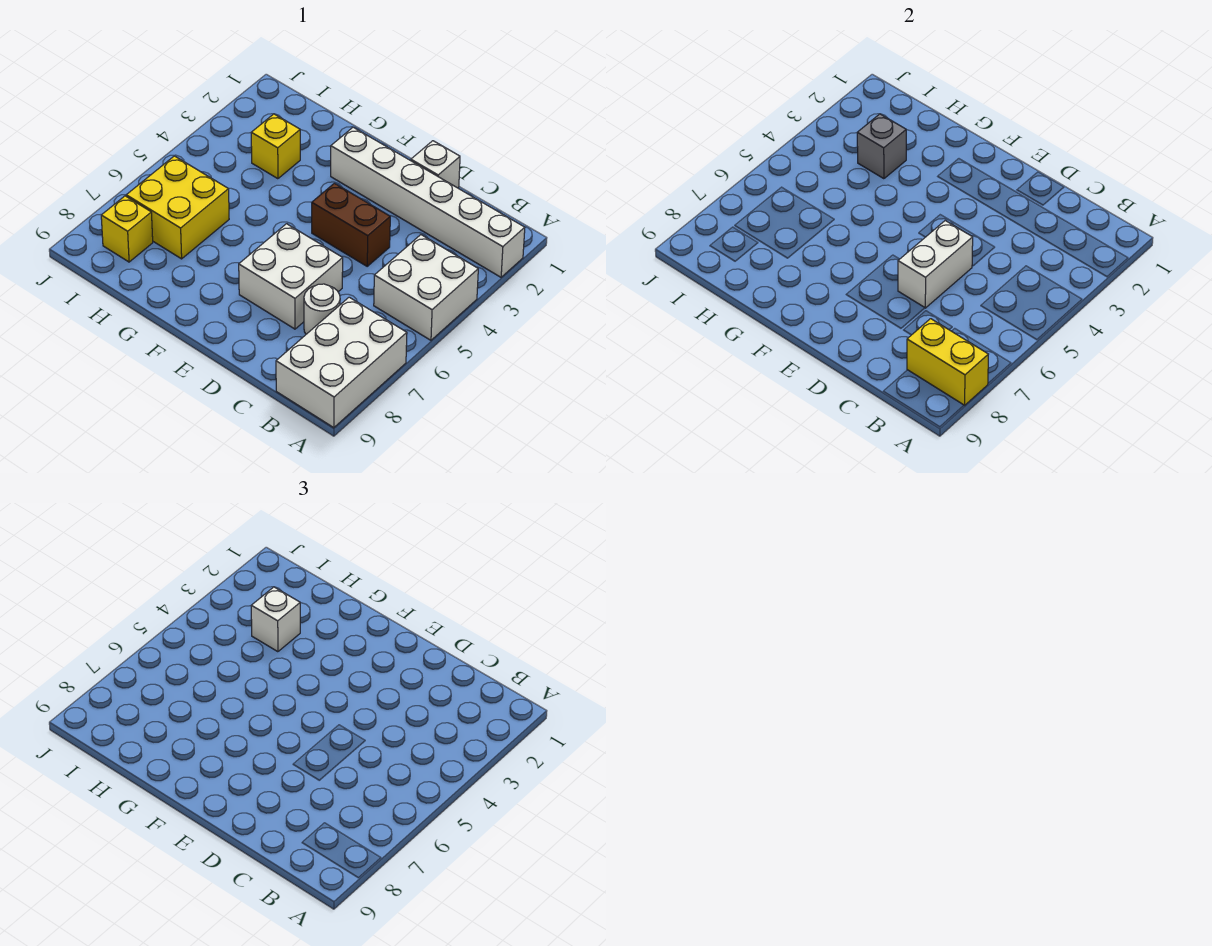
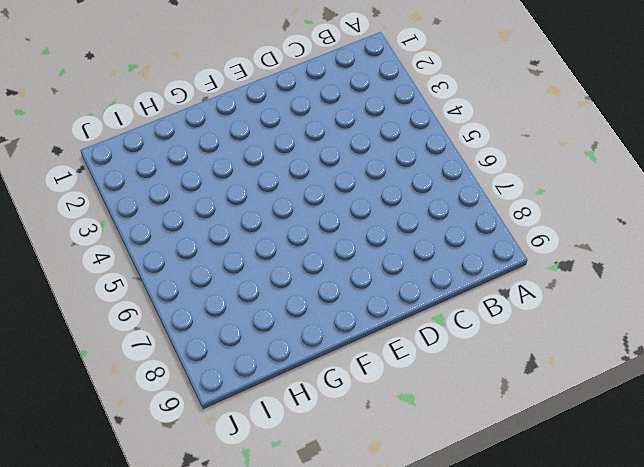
none -> white brick A2:F2 level 1
none -> white brick A4:B5 level 1
none -> white brick A7:B9 level 1

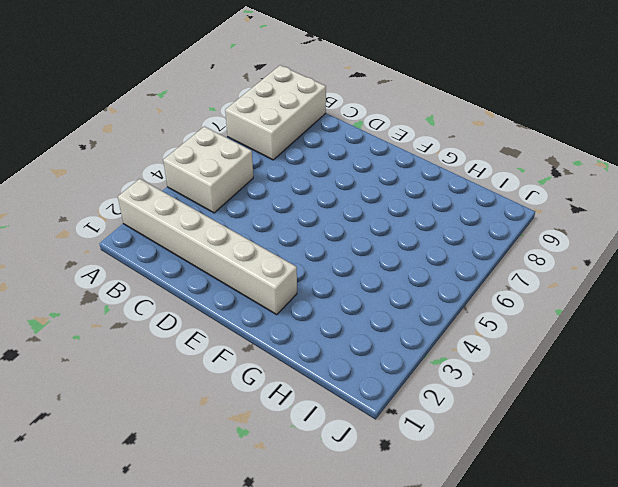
none -> white round brick C7 level 1
none -> white brick D1 level 1
none -> brown brick D4:E4 level 1

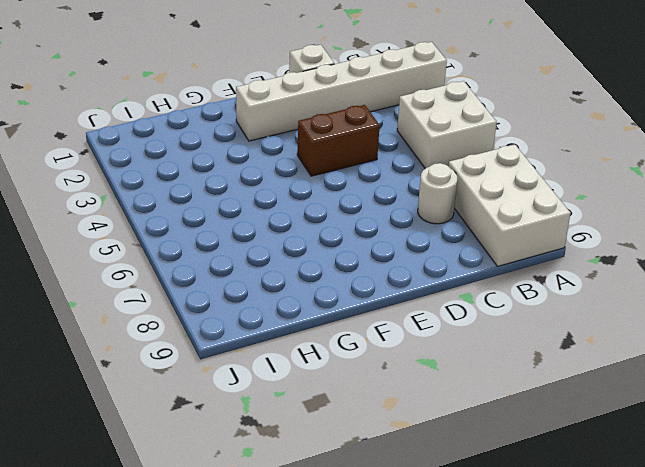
none -> white brick D6:E7 level 1
none -> yellow brick H3 level 1
none -> yellow brick H6:I7 level 1

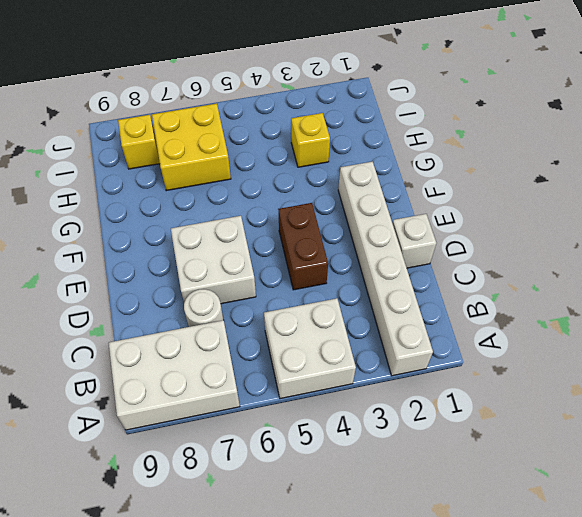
none -> yellow brick A8:B8 level 2
none -> white brick D5:D6 level 2
none -> grey brick H3 level 2

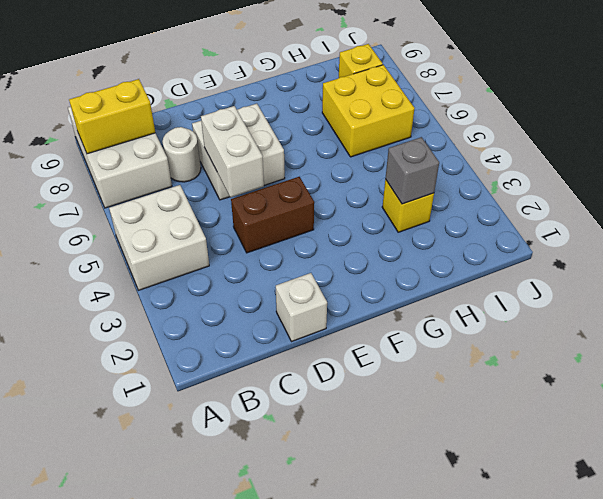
none -> white brick A2:F2 level 1
none -> white brick H3 level 3

